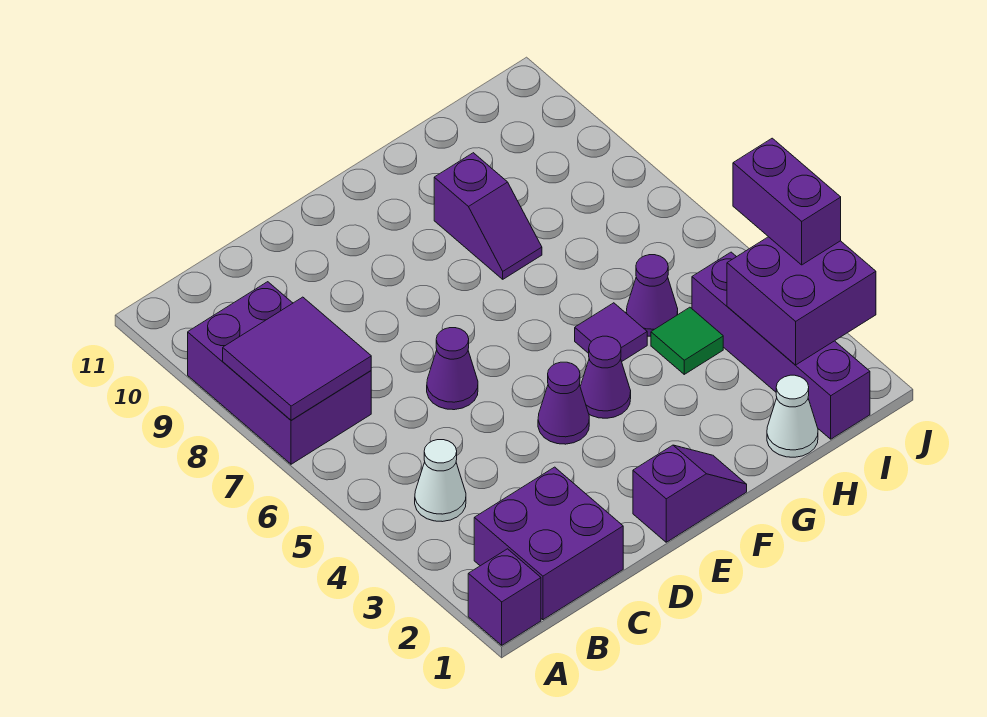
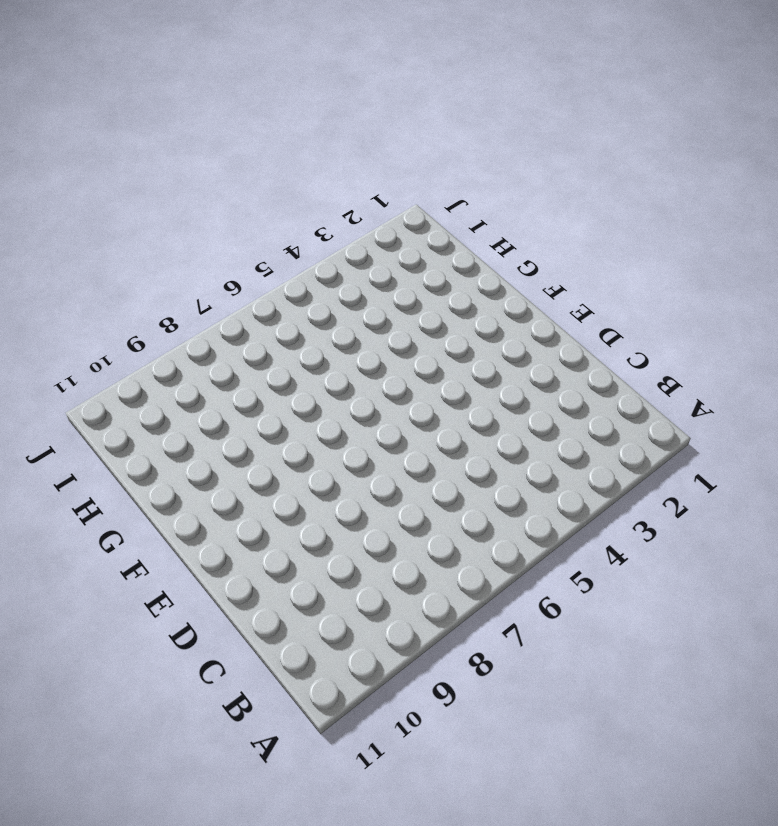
none -> purple brick A1 level 1
none -> purple brick A7:B9 level 1
none -> purple brick B1:C2 level 1

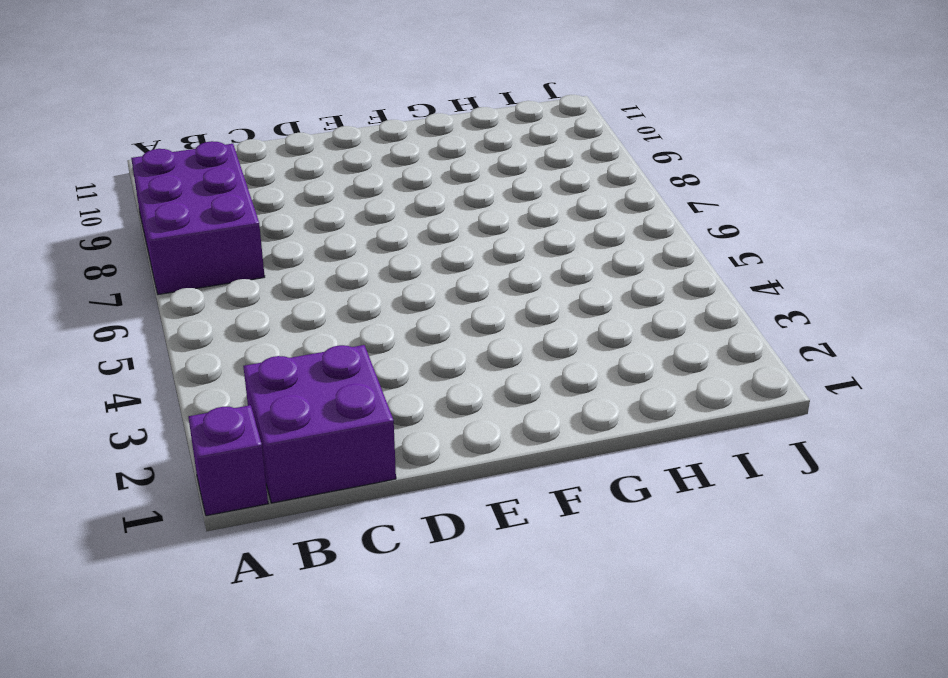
none -> white cone B4 level 1
none -> purple cone D6 level 1
none -> purple slope E1:F1 level 1 top E

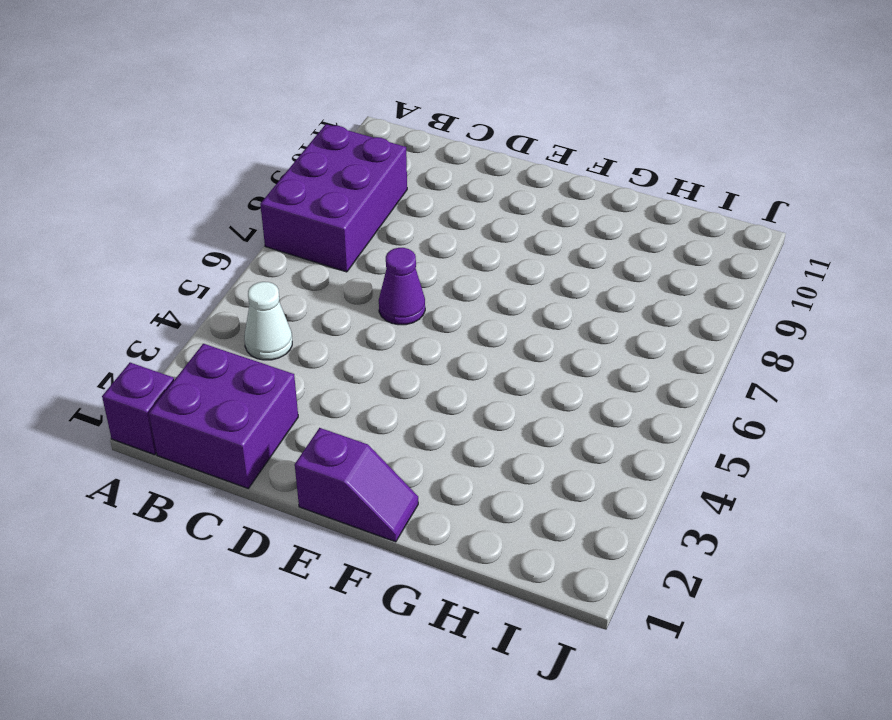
none -> purple cone E4 level 1
none -> purple cone F4 level 1
none -> purple tile G5 level 1

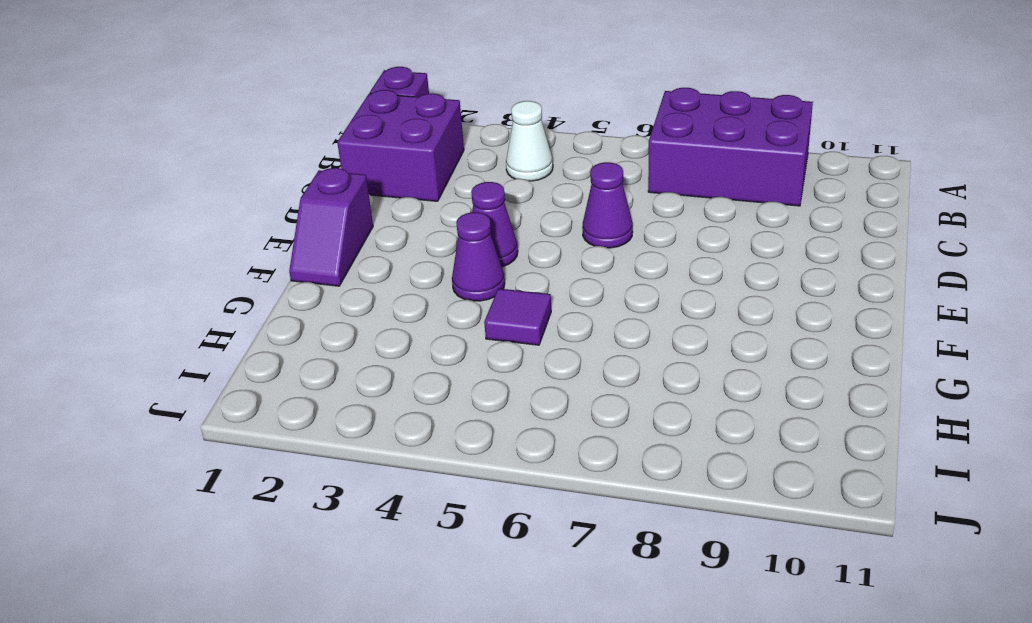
none -> purple slope G8:G9 level 1 top 9
none -> white cone H1 level 1
none -> green tile H4 level 1

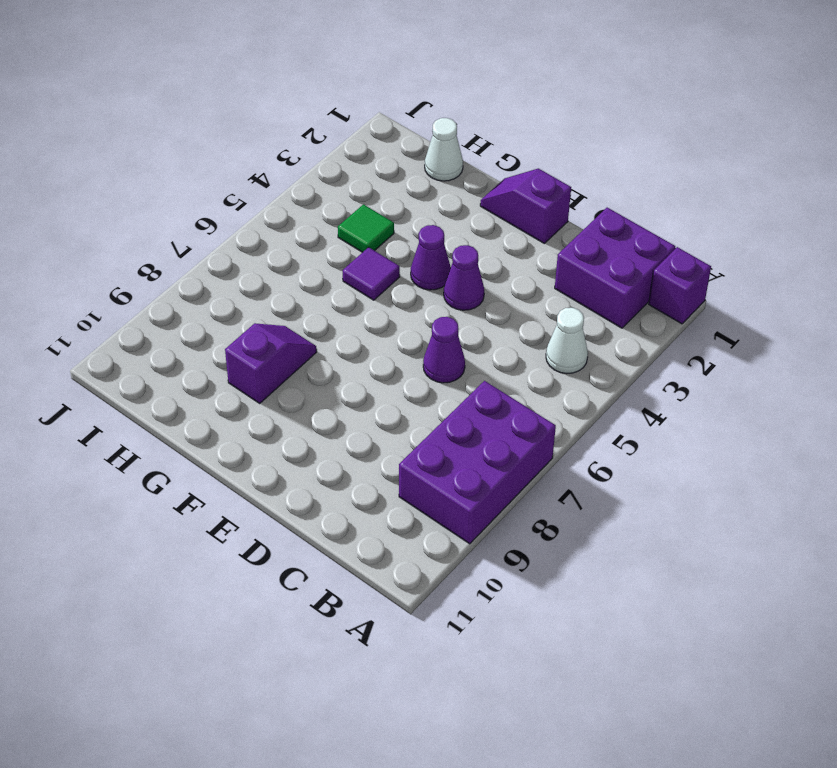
none -> purple cone H5 level 1
none -> purple brick I1:I4 level 1
none -> purple tile A7:B8 level 2

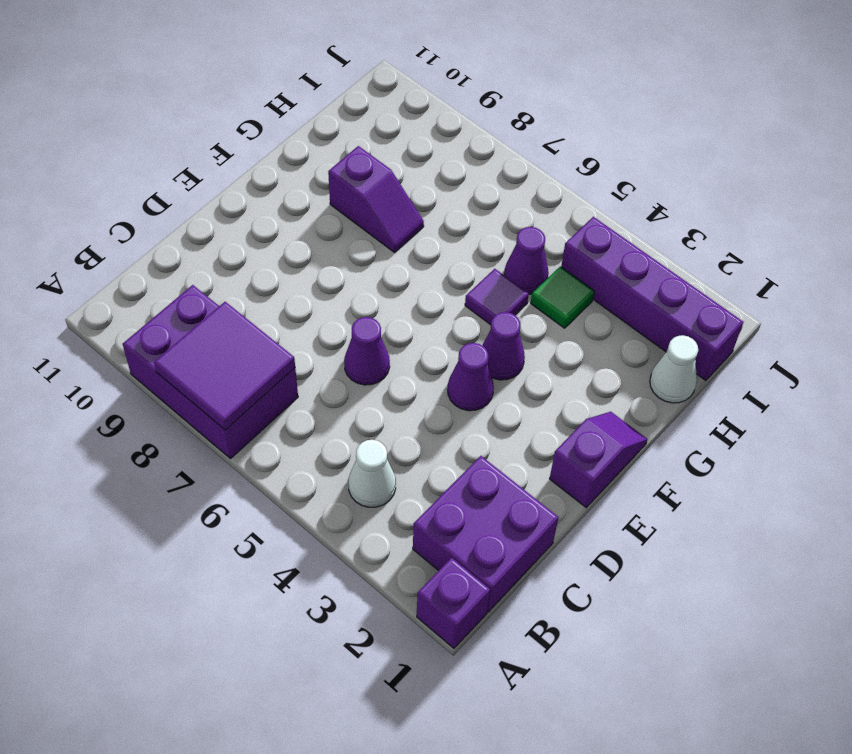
none -> purple brick I2:J3 level 2
none -> purple brick J3:J4 level 3

